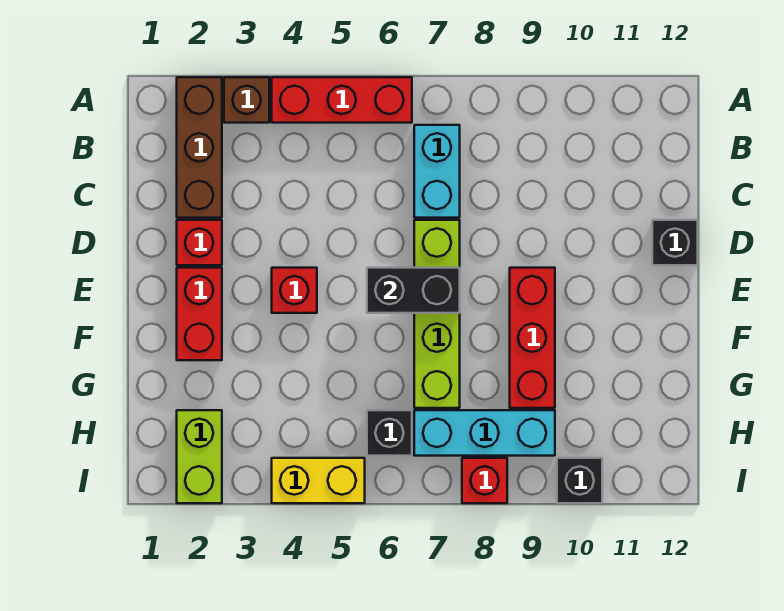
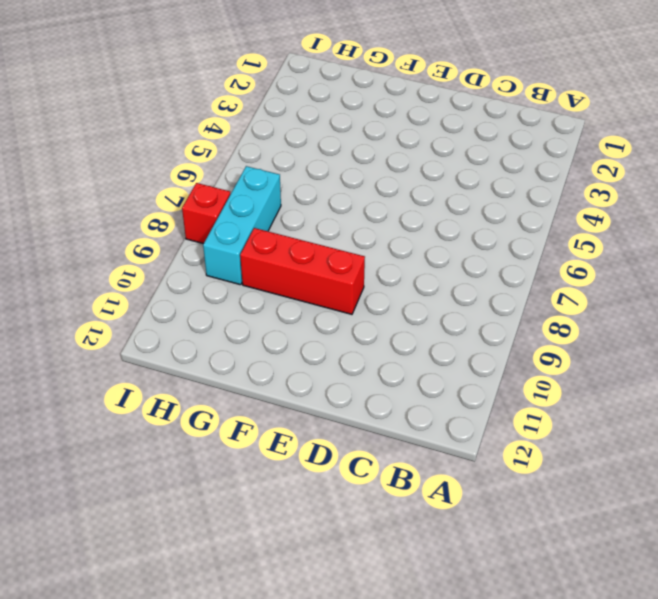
none -> brown brick A2:C2 level 1
none -> brown brick A3 level 1
none -> red brick A4:A6 level 1

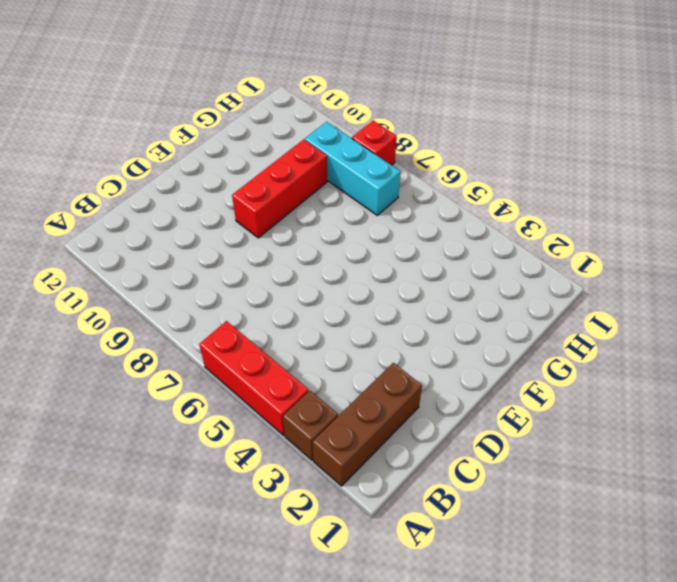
none -> cyan brick B7:C7 level 1
none -> red brick D2 level 1
none -> lime brick D7:G7 level 1

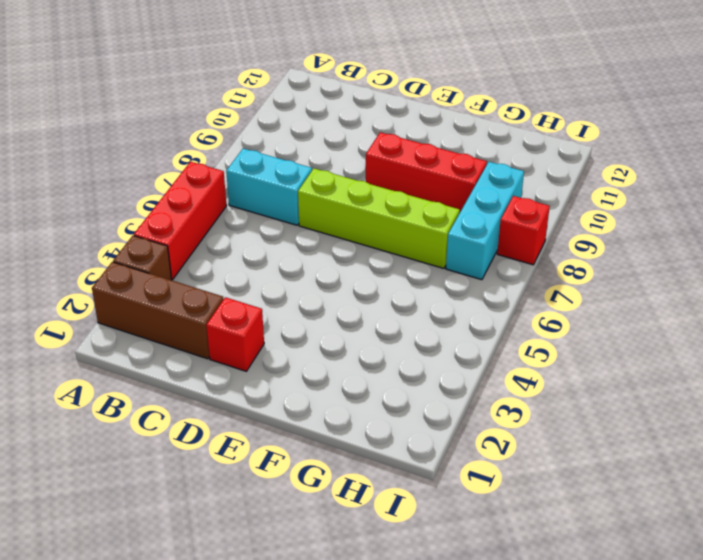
none -> black brick D12 level 1
none -> red brick E2:F2 level 1
none -> red brick E4 level 1

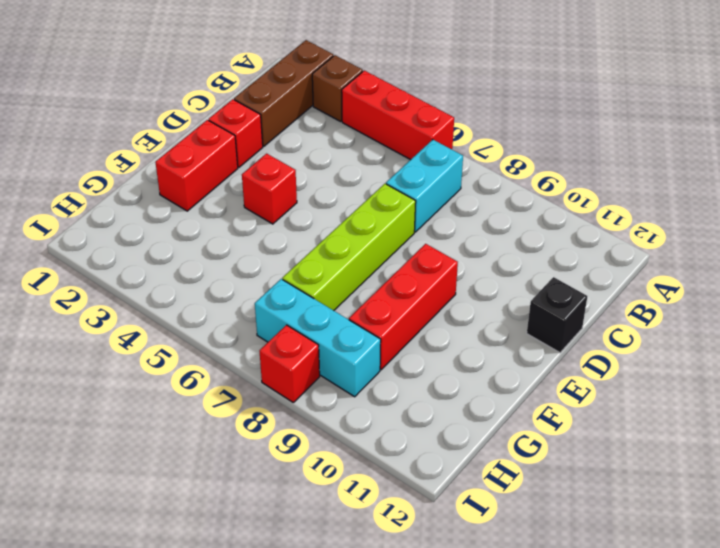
none -> lime brick H2:I2 level 1
none -> black brick H6 level 1
none -> yellow brick I4:I5 level 1

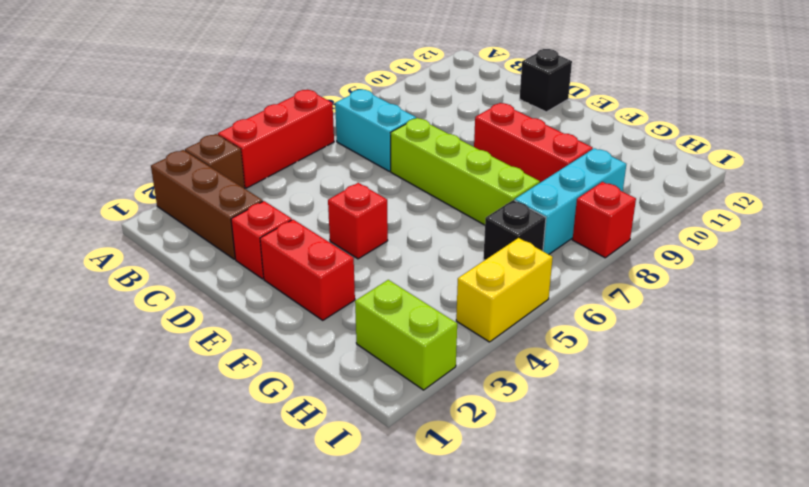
none -> black brick I10 level 1
none -> black brick E6:E7 level 2

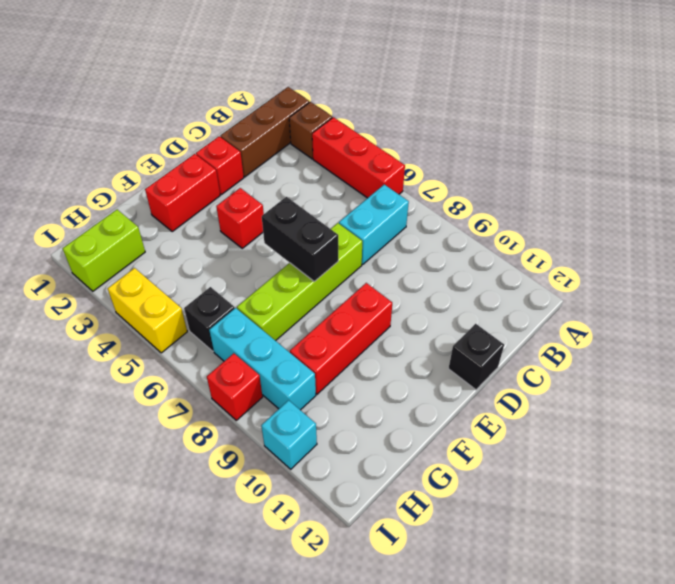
cyan brick I10 level 1 -> black brick I10 level 1

